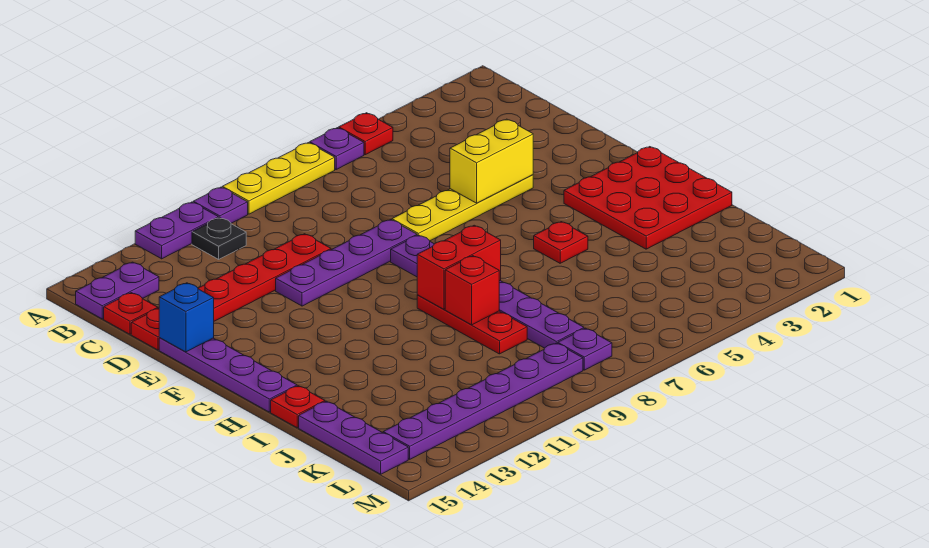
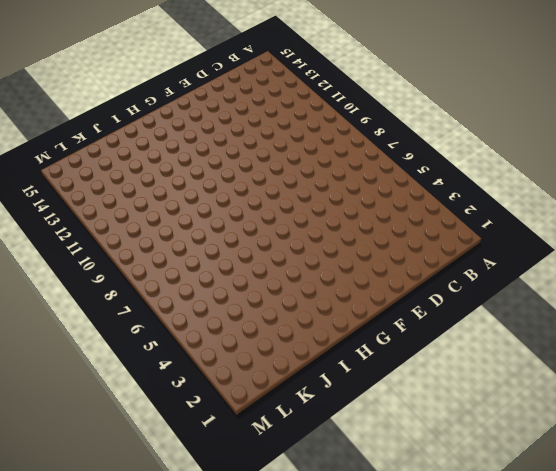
none -> red plate A5 level 1
none -> purple plate A6 level 1
none -> yellow plate A7:A9 level 1

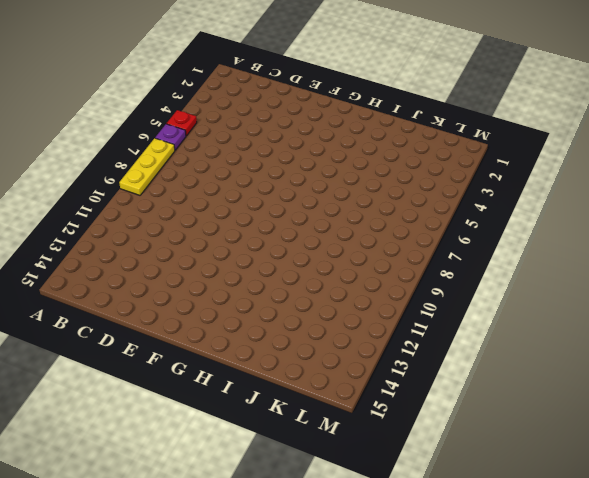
none -> purple plate A10 level 1
none -> purple plate A11:A12 level 1
none -> black plate B11 level 1

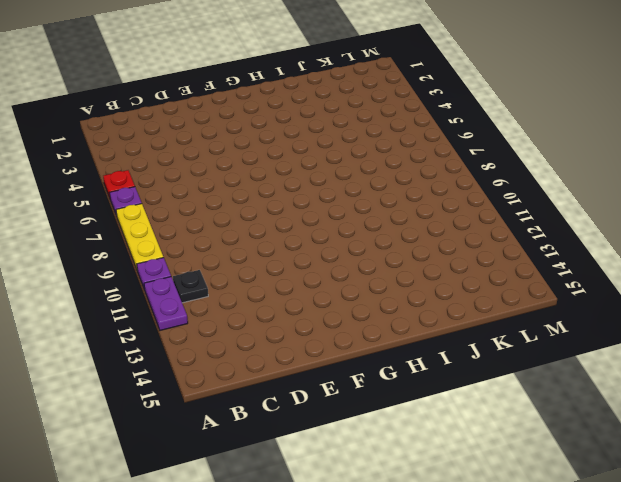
none -> purple plate B14:B15 level 1
none -> red plate C15 level 1
none -> red plate D10:D15 level 1

